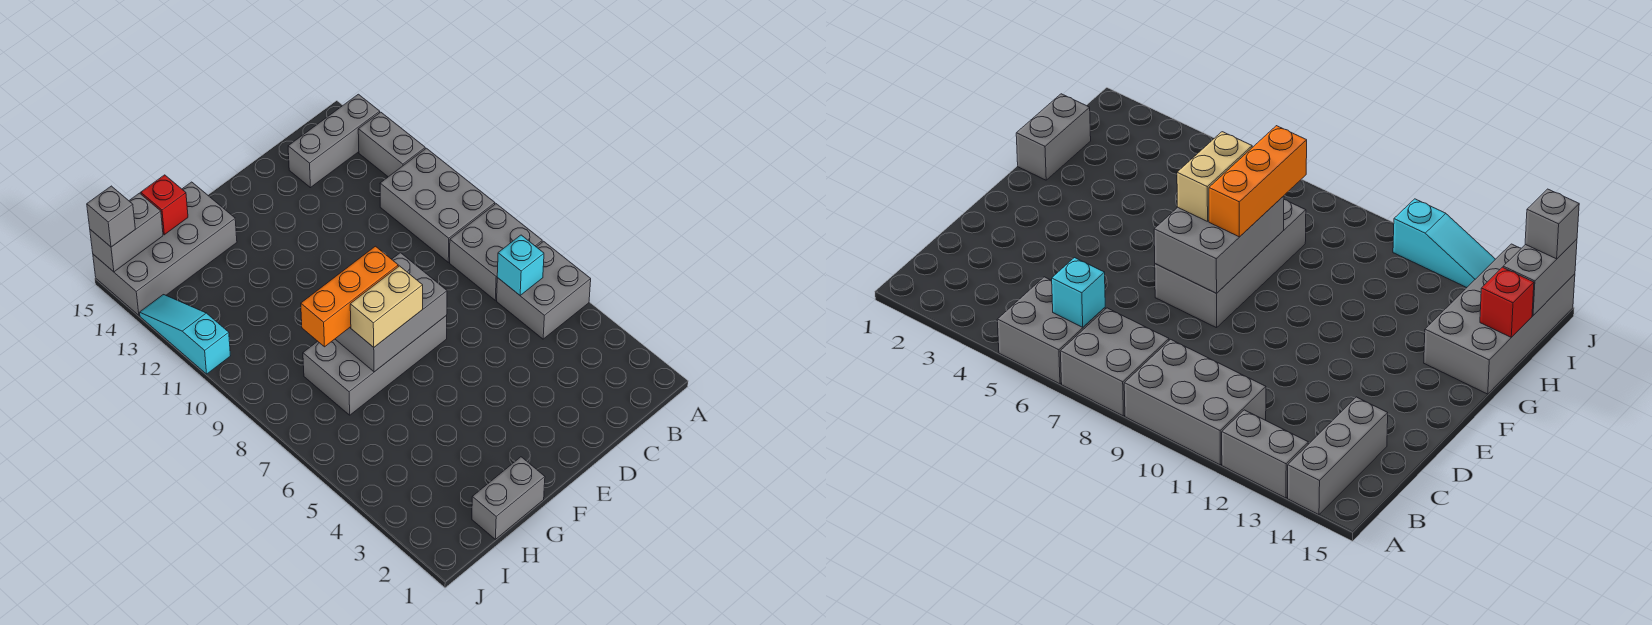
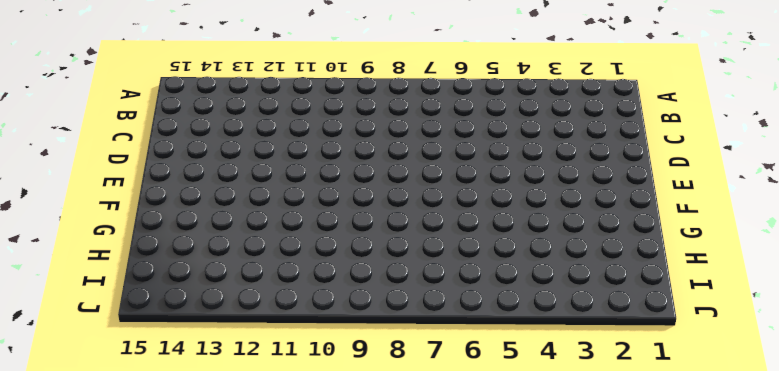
none -> grey brick A5:B6 level 1
none -> grey brick A7:B8 level 1
none -> grey brick A9:B11 level 1

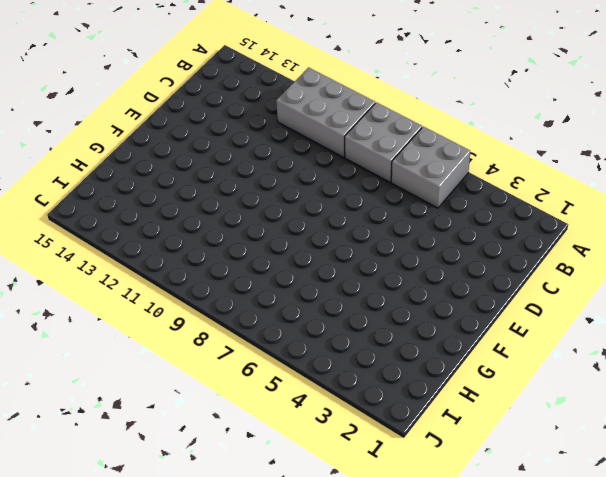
none -> grey brick A12:A13 level 1
none -> grey brick A14:C14 level 1
none -> grey brick E7:H8 level 1

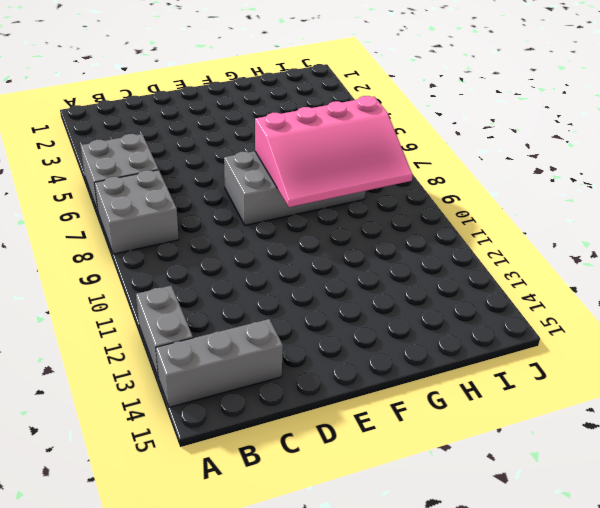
pink slope F7:I9 level 2 top 7 -> grey brick E7:G8 level 2
none -> grey brick A9:B11 level 1
none -> grey brick G1:H1 level 1
none -> grey brick G14:J15 level 1

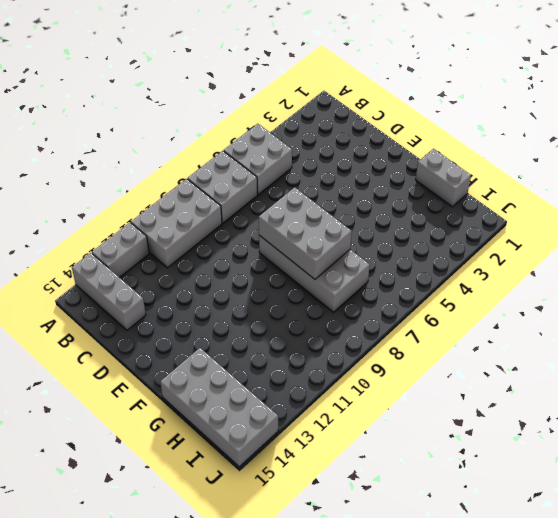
none -> cyan slope J11:J13 level 1 top 11
none -> cyan brick B6 level 2
none -> red brick H15 level 2

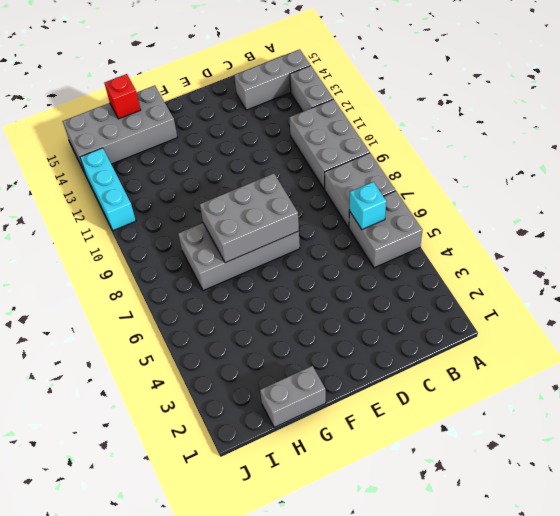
cyan brick J11:J13 level 1 -> cyan slope J11:J13 level 1 top 11
none -> grey brick I15:J15 level 2
none -> tan brick F7:G7 level 3
none -> orange brick F8:H8 level 3

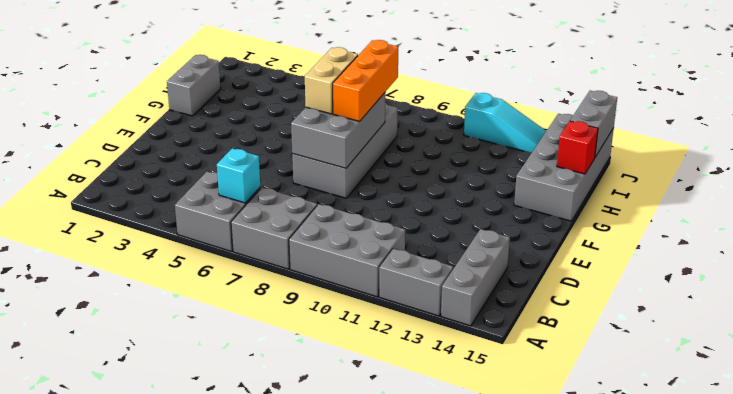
none -> grey brick J15 level 3

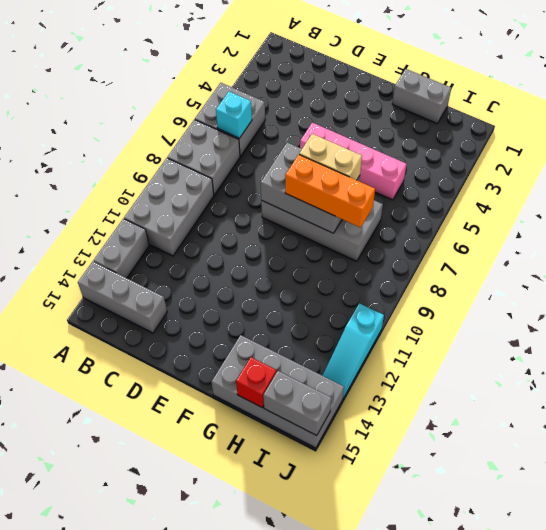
pink brick E5:H5 level 1 -> none
none -> grey brick J15 level 3

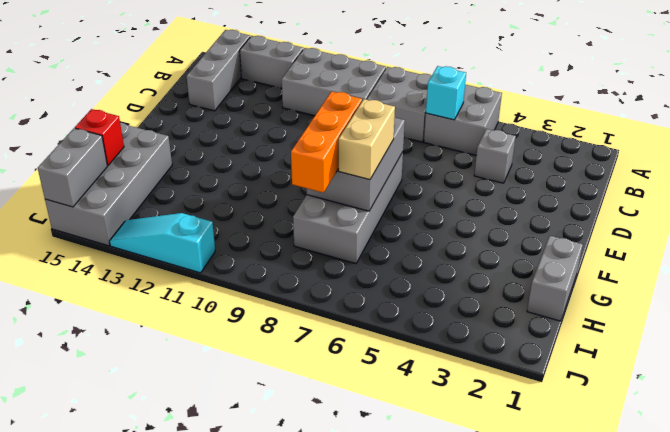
grey brick C4 level 1 -> grey brick J15 level 3

